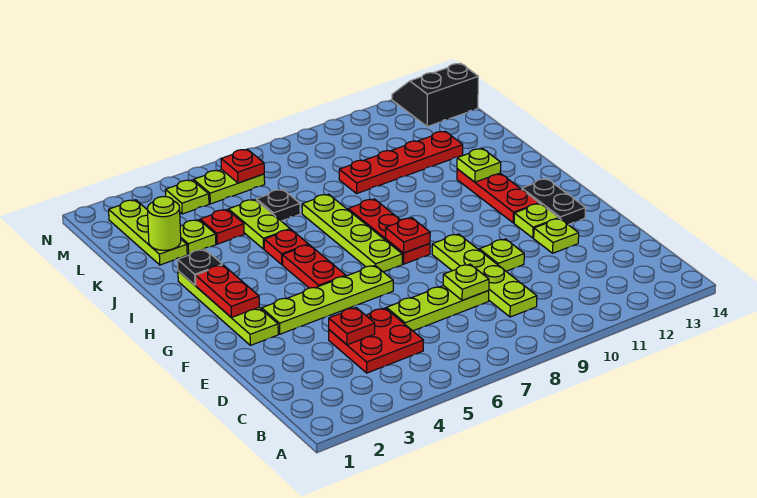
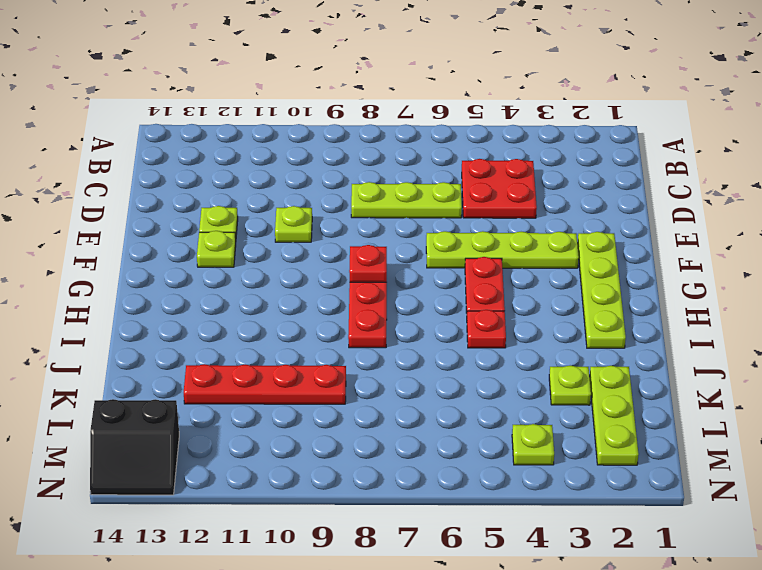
none -> lime plate C9:F9 level 1
none -> black plate F13:G13 level 1
none -> lime plate G7:J7 level 1
none -> red plate G12:I12 level 1

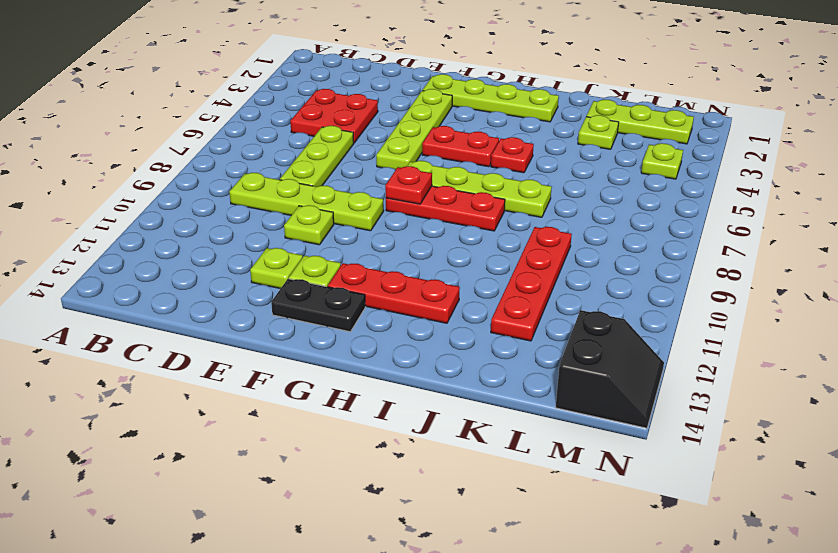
none -> lime plate J5:K5 level 1
none -> red plate K4 level 1
none -> black plate K6 level 1
none -> lime plate M5:M6 level 1

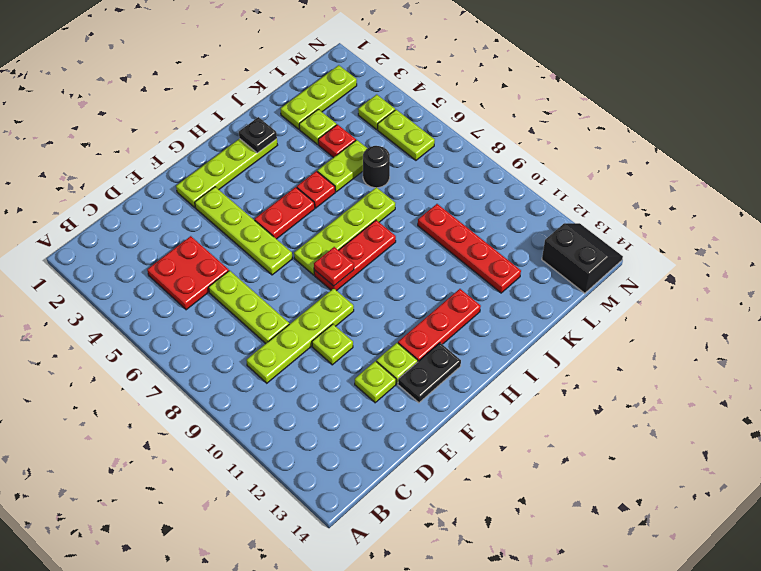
black round brick K6 level 1 -> black plate K6 level 1
none -> red plate D4 level 2
none -> lime plate D8 level 2
none -> red plate G2:H2 level 2
none -> lime plate I12 level 2

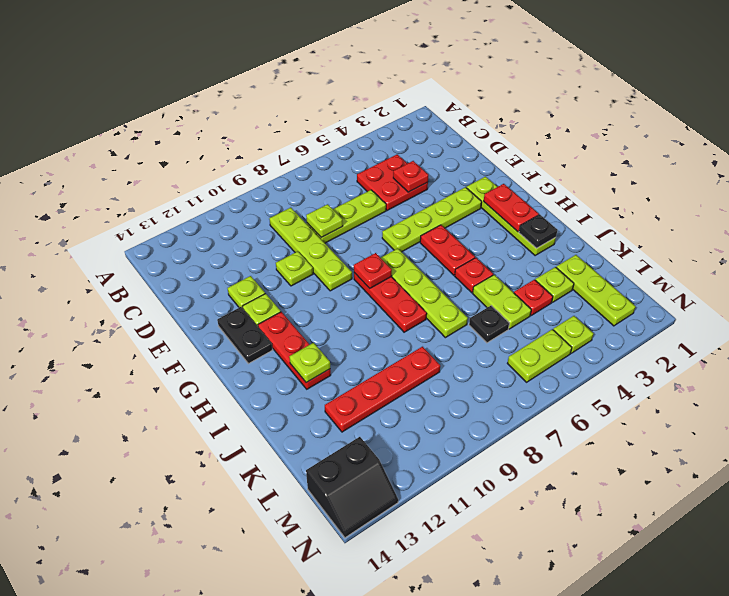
none -> lime round brick K2 level 2
none -> red plate M6 level 2

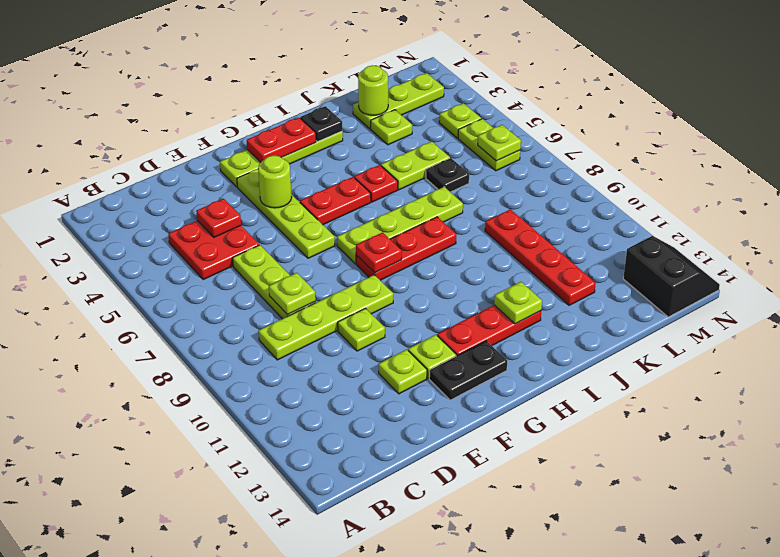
lime round brick F4 level 2 -> none
lime plate M6 level 2 -> red plate M6 level 2
none -> red plate K4 level 1

